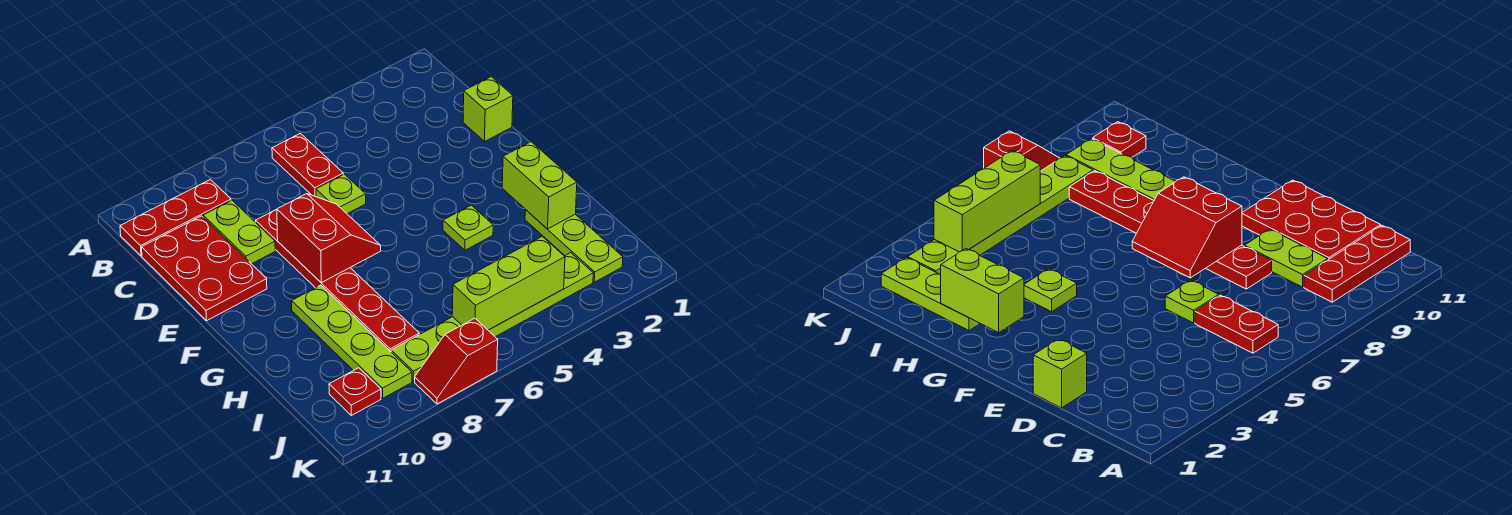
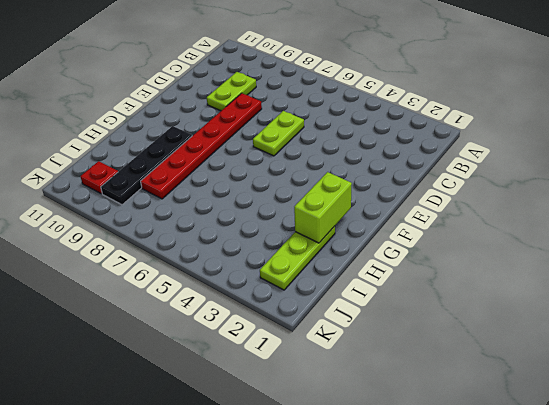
lime plate D6:E6 level 1 -> lime plate D6 level 1
black plate G9:J9 level 1 -> lime plate G9:J9 level 1
none -> red plate B6:C6 level 1
none -> red plate B9:B11 level 1
none -> red plate C10:E11 level 1

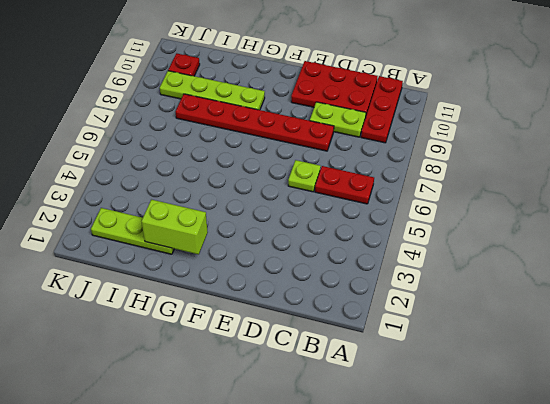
none -> lime brick D1 level 1
none -> lime plate G4 level 1
none -> lime plate J3:J8 level 1

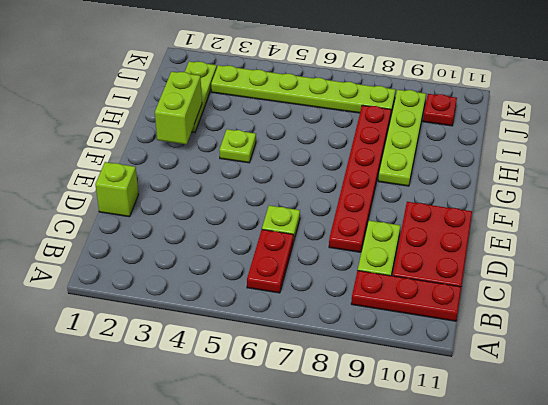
none -> red slope K7:K8 level 1 top 7
none -> red slope E7:F8 level 2 top 8
none -> lime brick J4:J6 level 2

